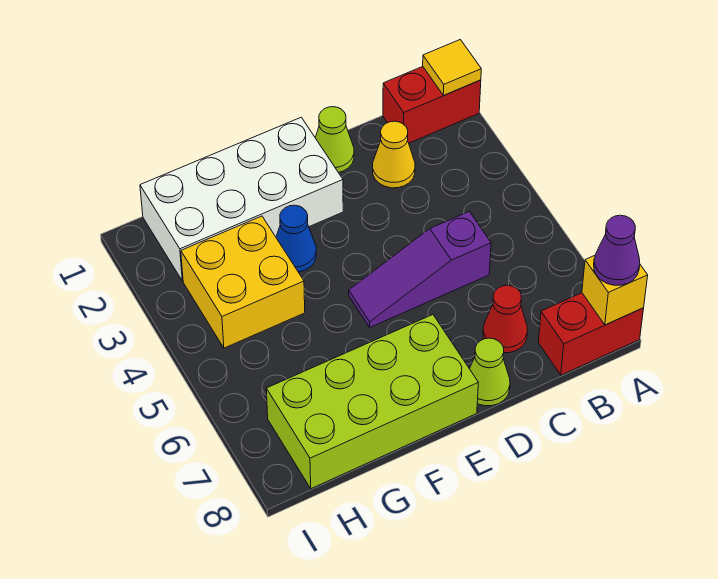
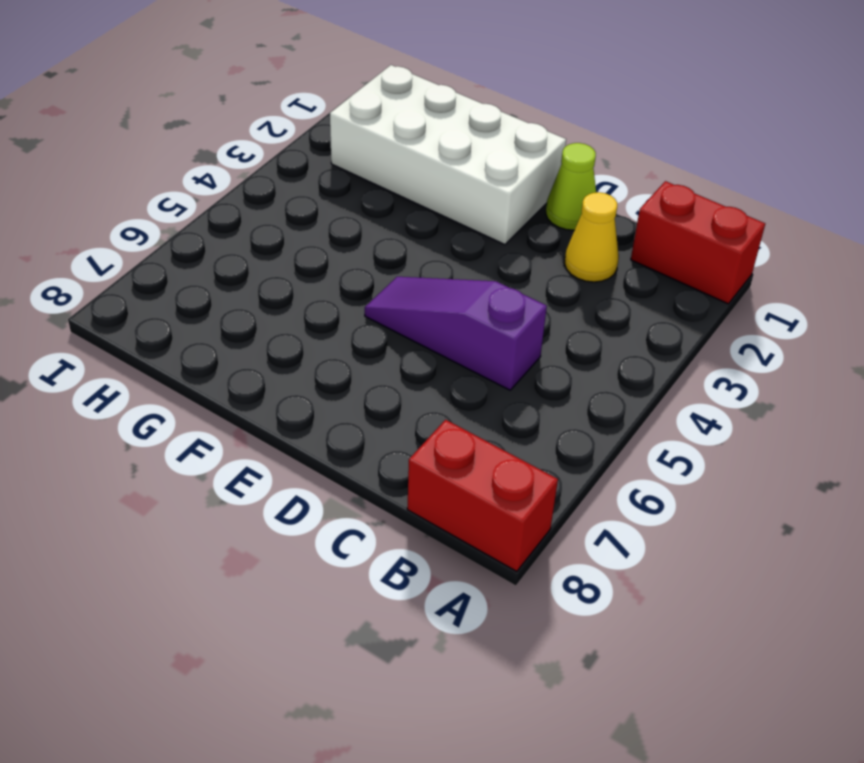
none -> red cone C7 level 1
none -> lime cone D8 level 1
none -> lime brick E7:H8 level 1

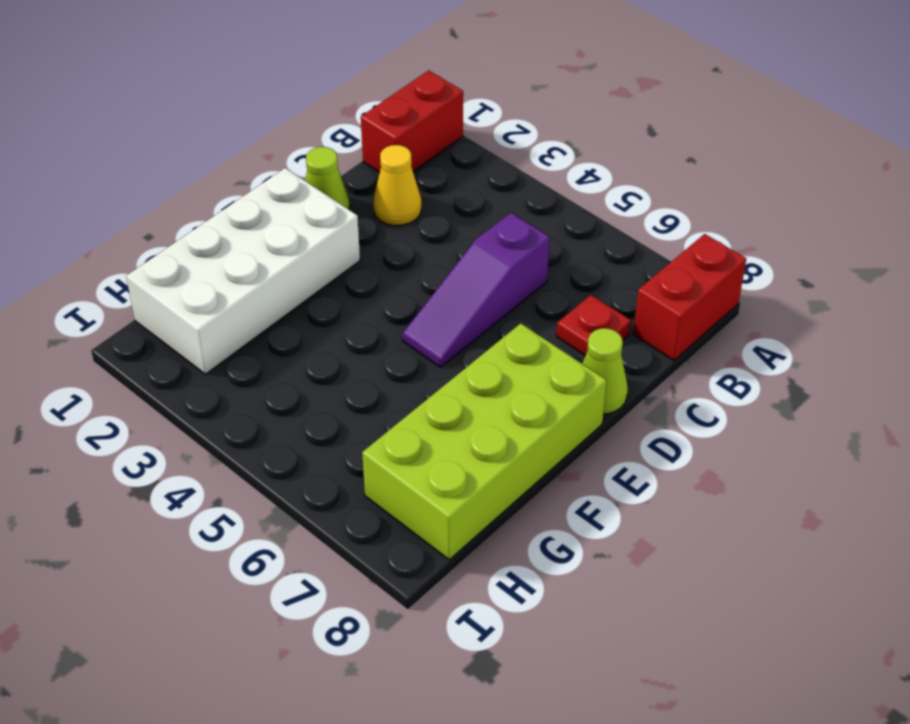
red plate C7 level 1 -> red cone C7 level 1
none -> blue cone F3 level 1
none -> yellow brick G3:H4 level 1
none -> yellow tile A1 level 2

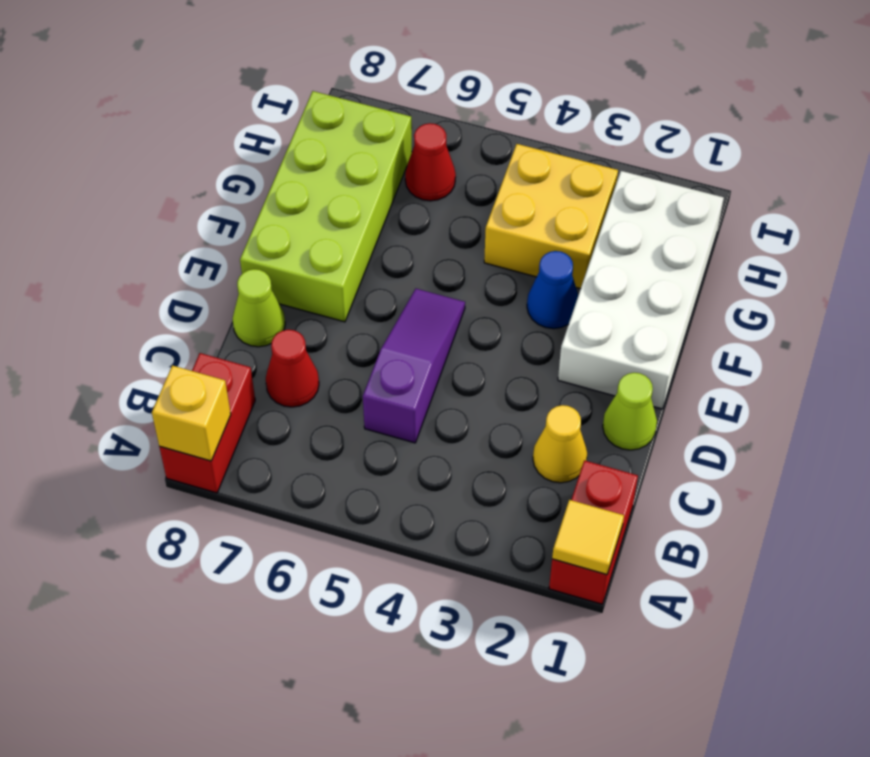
red cone H6 level 1 -> none
none -> purple cone A8 level 3

